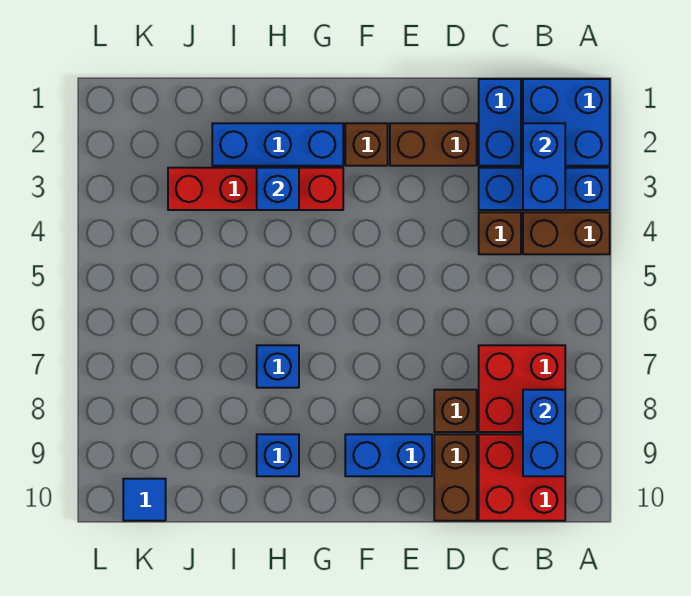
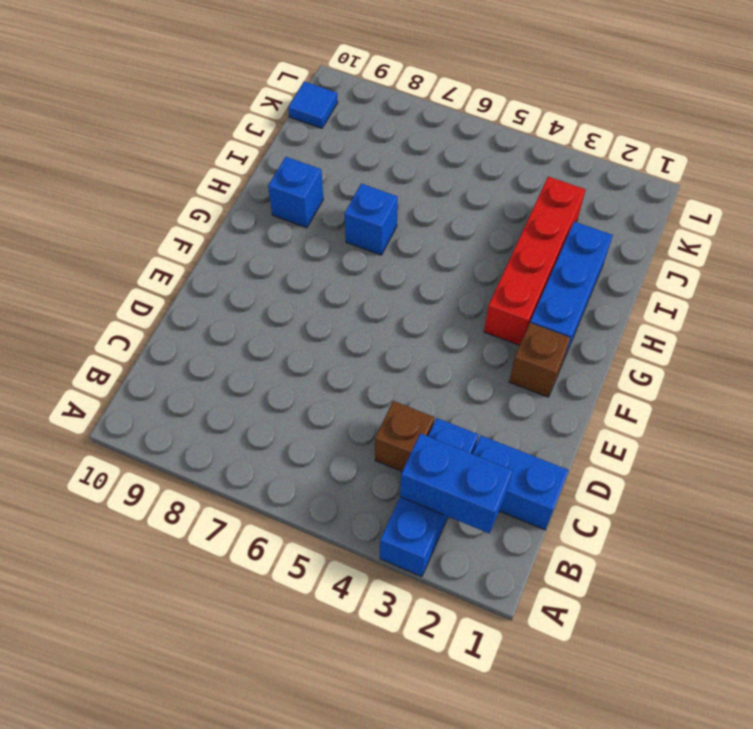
none -> blue brick A1:B2 level 1
none -> brown brick A4:B4 level 1
none -> red brick B7:C8 level 1

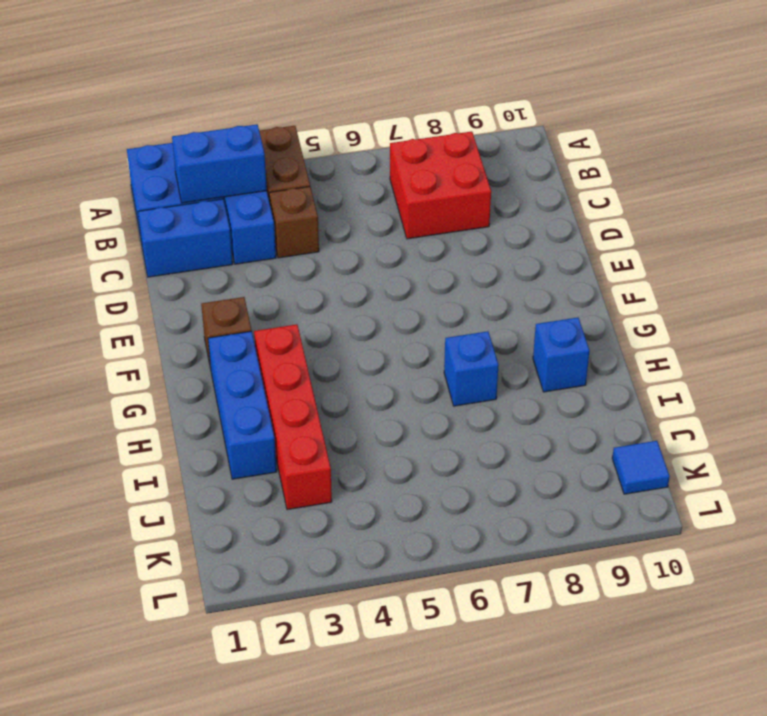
none -> red brick B9:C10 level 1
none -> brown brick D2:E2 level 1
none -> brown brick D8 level 1

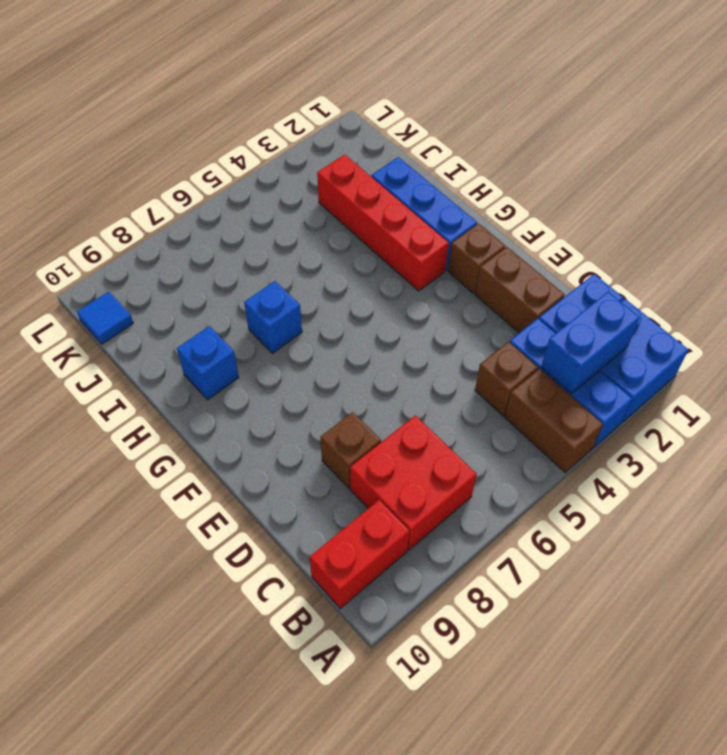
red brick B9:B10 level 1 -> red brick B9:C10 level 1
none -> brown brick D9:D10 level 1
none -> blue brick E9:F9 level 1
none -> blue brick B8:B9 level 2

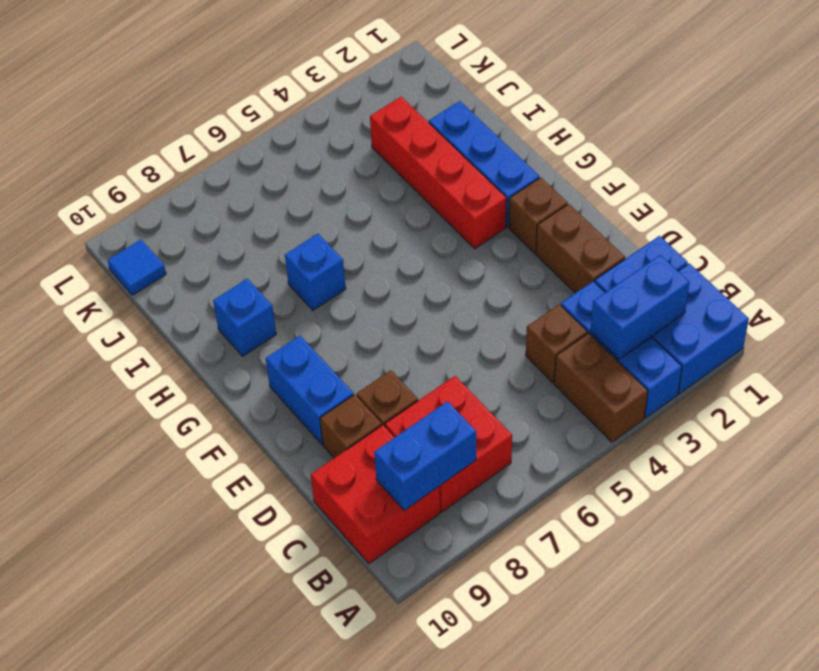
brown brick D9 level 1 -> brown brick D9:D10 level 1
none -> blue brick H3 level 2

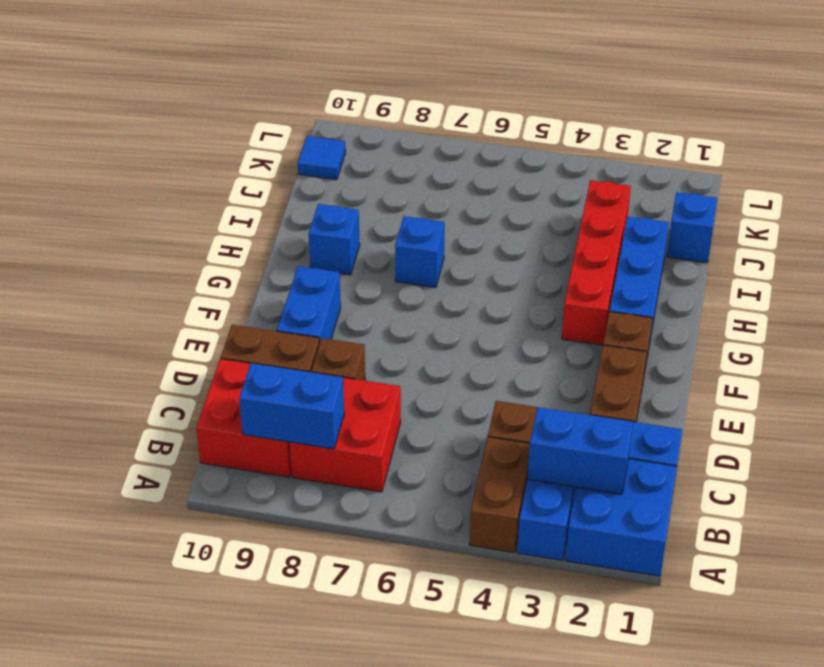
blue brick J1 level 1 -> blue brick H3 level 2

